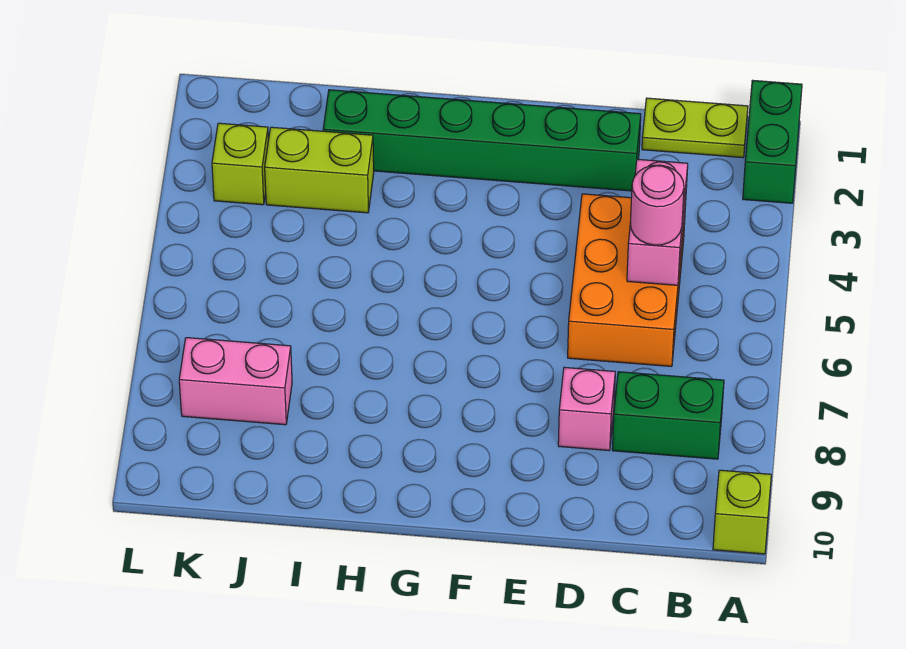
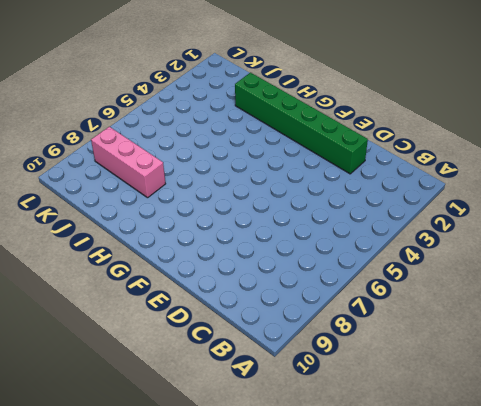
pink brick I8:K8 level 1 -> pink brick J8:K8 level 1
none -> green brick A1:A2 level 1
none -> lime brick A10 level 1
none -> lime plate B1:C1 level 1

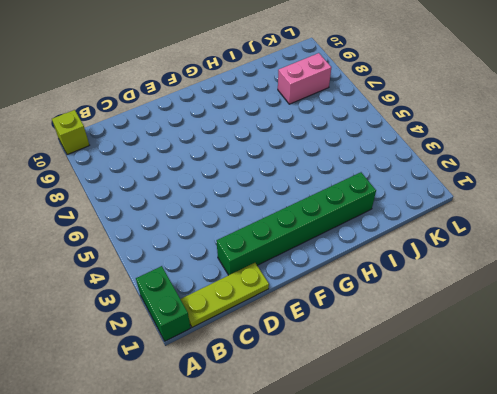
lime plate B1:D1 level 1 -> lime plate B1:C1 level 1
none -> green brick B8:C8 level 1
none -> orange brick C4:D6 level 1
none -> pink brick D8 level 1

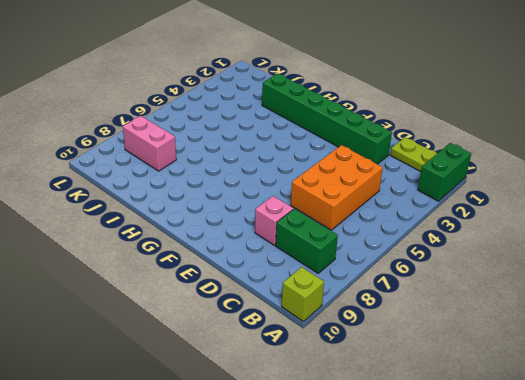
none -> lime brick I3:J3 level 1
none -> lime brick K3 level 1
none -> pink brick C4:C5 level 2

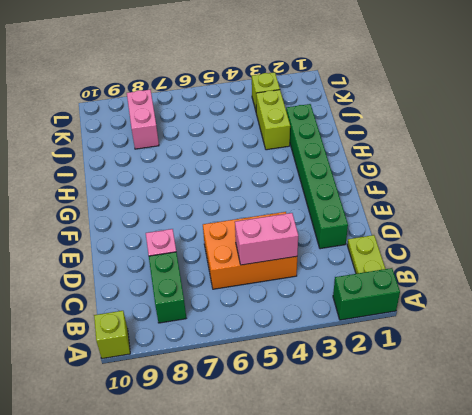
none -> pink round brick C5 level 3

